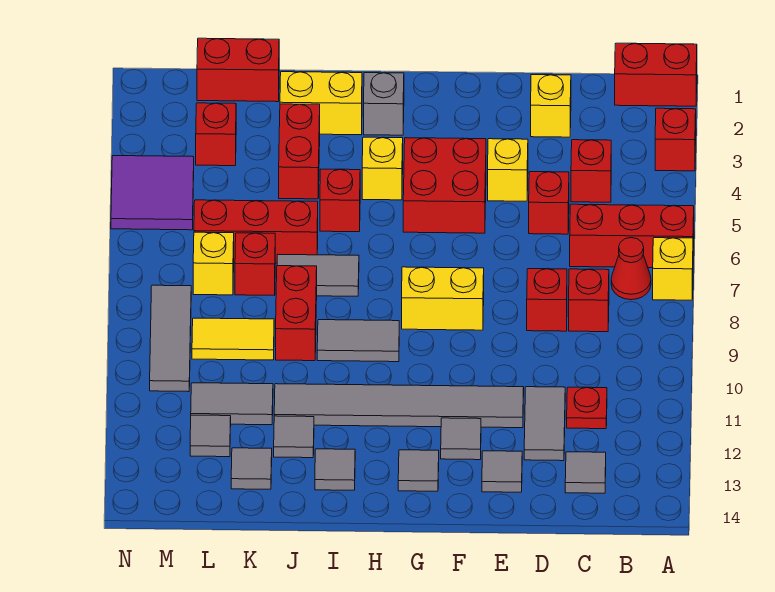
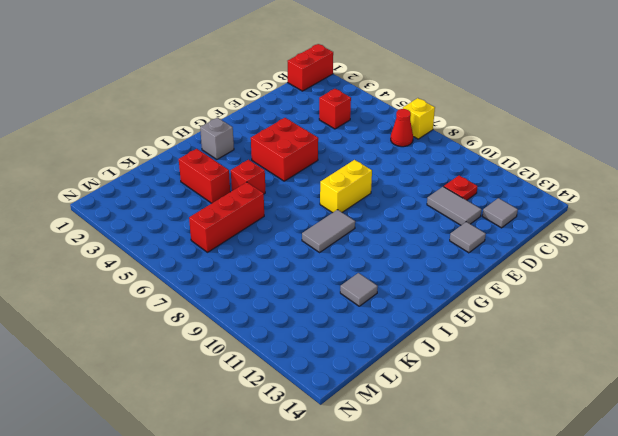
none -> red brick A3 level 1
none -> red brick A6:C6 level 1
none -> red brick C8 level 1
none -> yellow brick D2 level 1

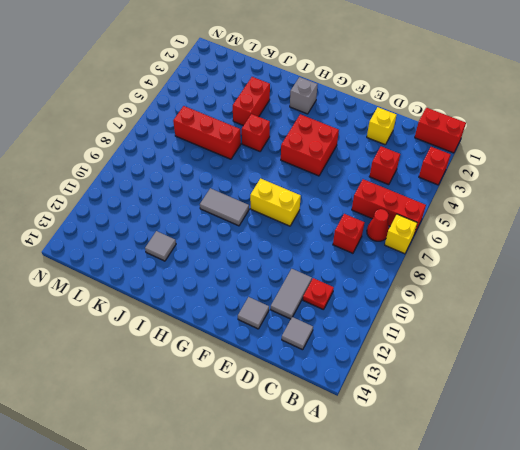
none -> red brick D5 level 1
none -> red brick D8 level 1
none -> yellow brick E4 level 1
none -> grey tile E11:J11 level 1

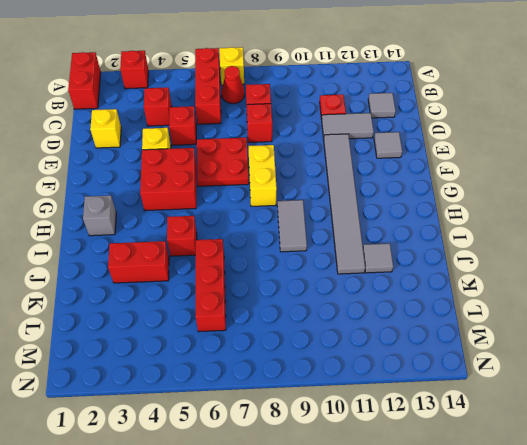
red plate E6:F7 level 1 -> none
none -> grey tile F12 level 1
none -> grey tile G13 level 1
none -> yellow brick H4 level 1
none -> yellow brick I2:J2 level 1

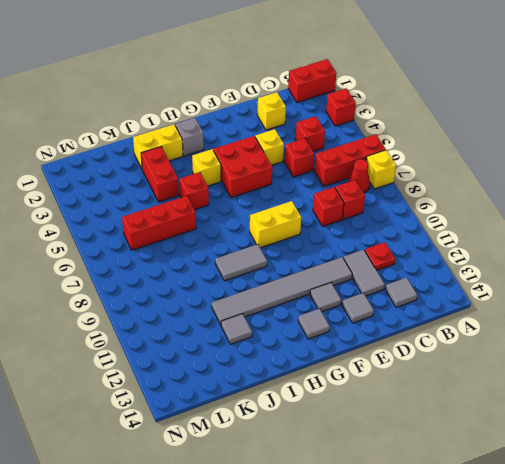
none -> grey tile I7:J7 level 1
none -> grey tile I13 level 1
none -> red brick J8:J9 level 1
none -> red brick K1:L1 level 1

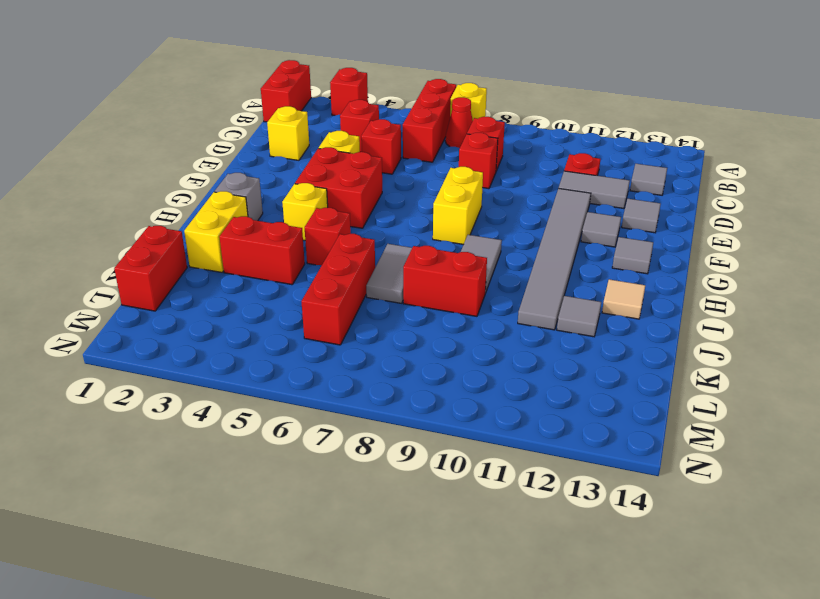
tan tile I13 level 1 -> grey tile I13 level 1
none -> red brick K7 level 1
none -> yellow tile K9:L9 level 1
none -> grey tile K11:L11 level 1
none -> grey tile K13 level 1

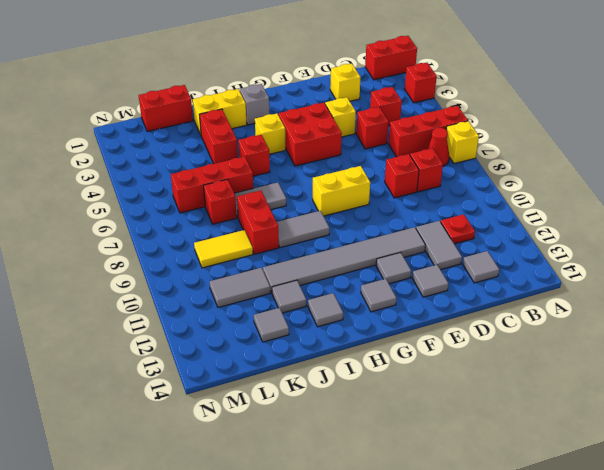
none -> red brick L3 level 1
none -> yellow brick L7 level 1
none -> grey tile L12 level 1
none -> purple tile M4:N5 level 1

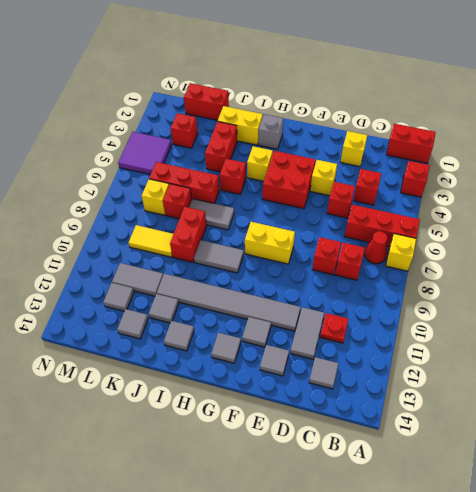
none -> grey tile M8:M10 level 1

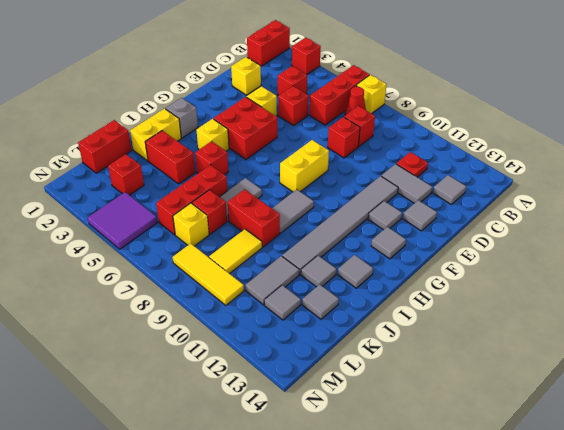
yellow tile M8:M10 level 1 -> grey tile M8:M10 level 1

